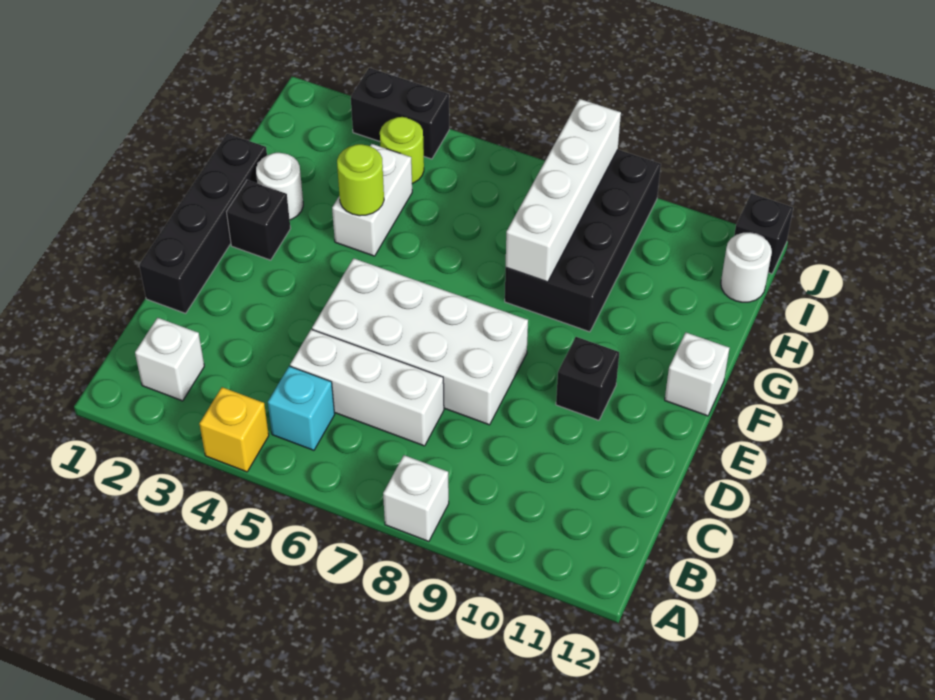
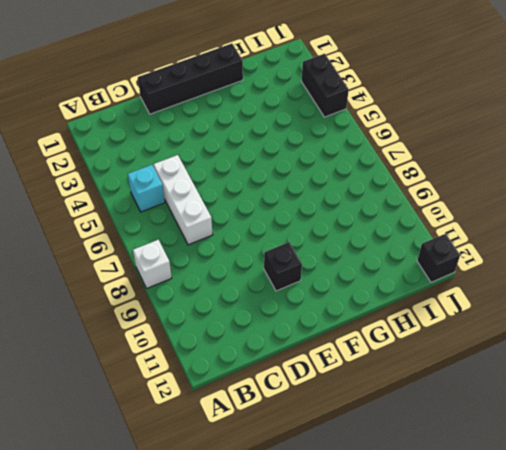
none -> yellow brick A4 level 1
none -> white brick B2 level 1
none -> white brick D5:E8 level 1

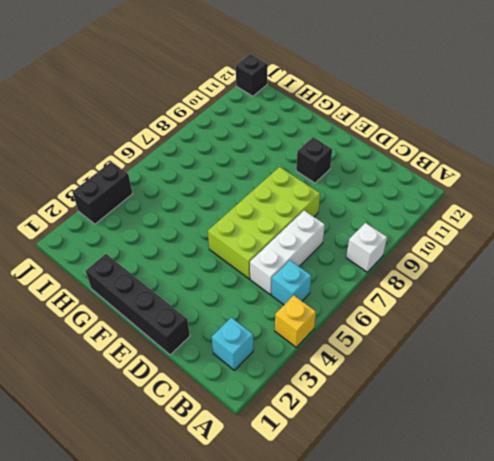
cyan brick B2 level 1 -> white brick B2 level 1
lime brick D5:E8 level 1 -> white brick D5:E8 level 1
none -> black brick F2 level 1
none -> white brick F12 level 1
none -> white round brick G2 level 1

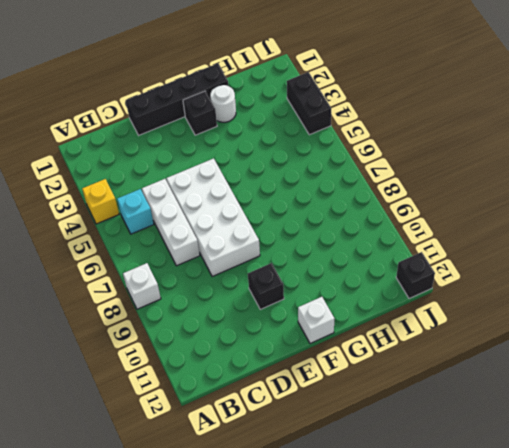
none -> white brick B2 level 1
none -> white brick G4:H4 level 1
none -> black brick G8:J9 level 1

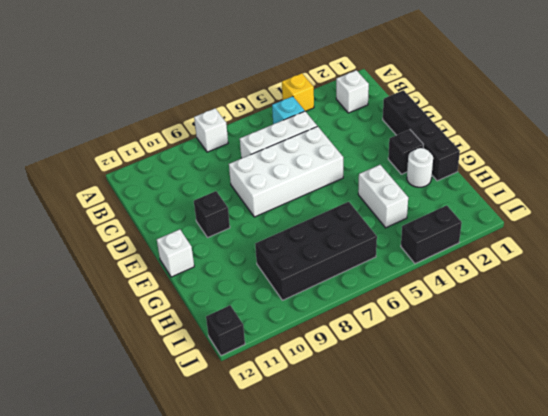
black brick H6:I9 level 1 -> black brick G8:J9 level 1
none -> lime round brick I4 level 1
none -> white round brick I12 level 1
none -> lime round brick G4 level 2

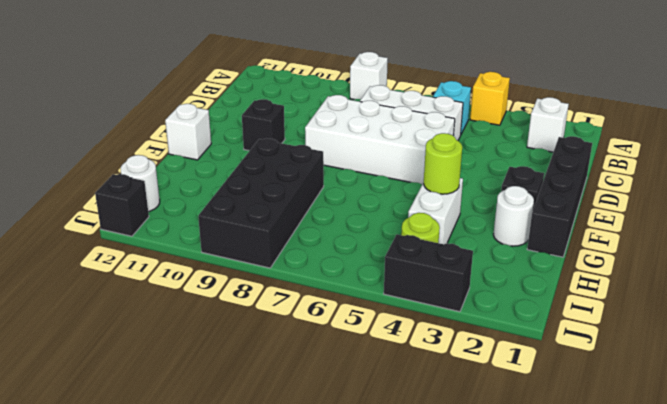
none -> white brick G8:J8 level 2

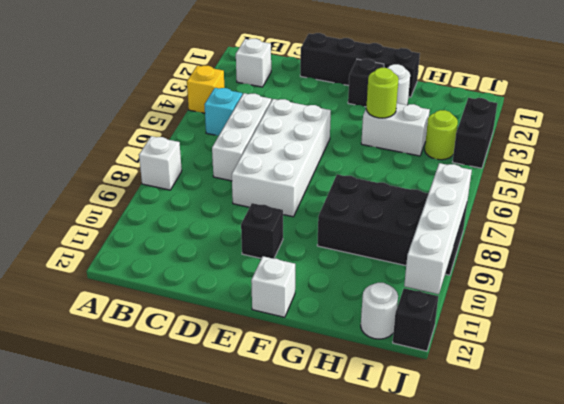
white brick J8:J11 level 2 -> white brick G8:J8 level 2

